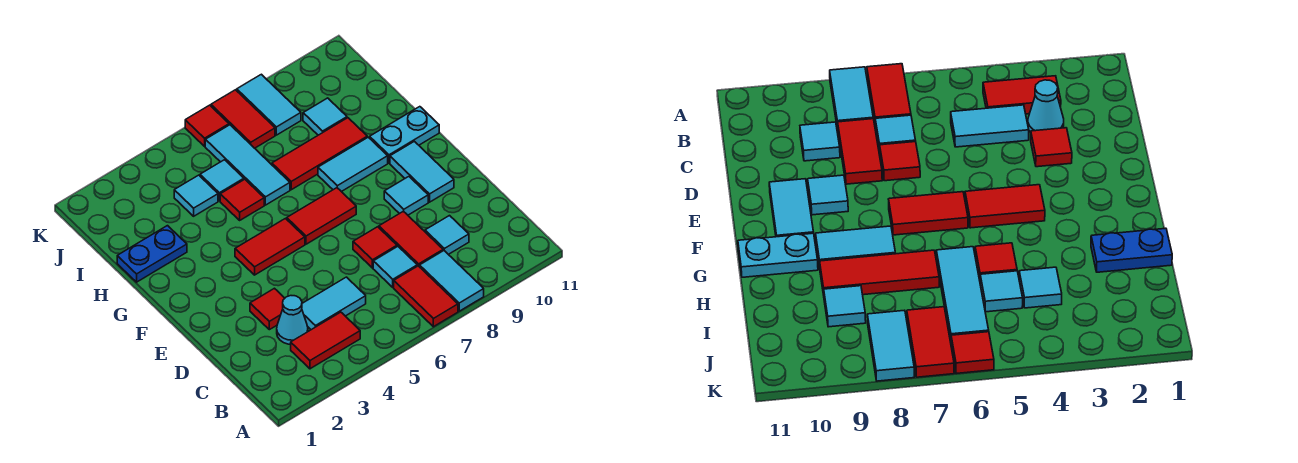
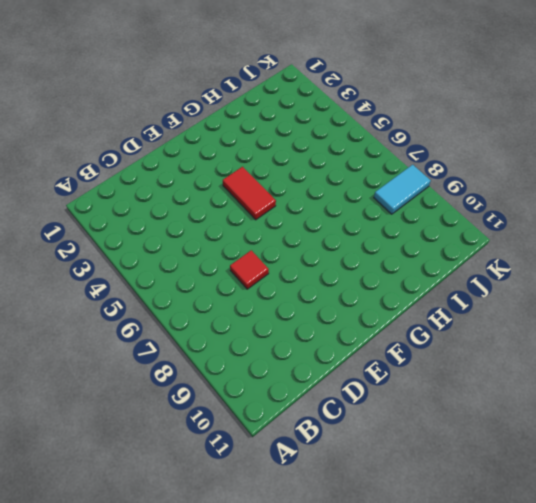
none -> red tile A7:B7 level 1
none -> cyan tile A8:B8 level 1
none -> red tile B3:B4 level 1

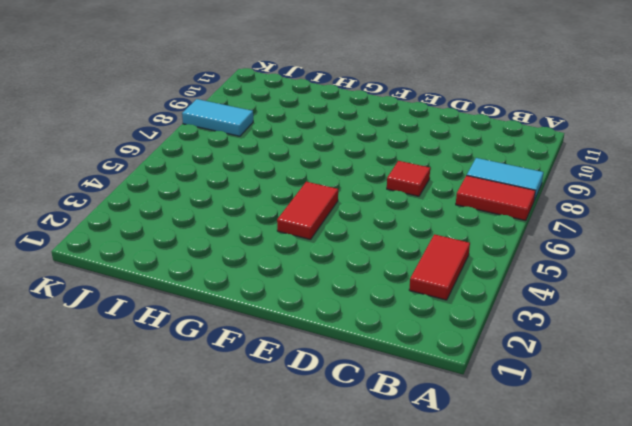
none -> cyan cone C3 level 1
none -> cyan tile C4:C5 level 1
none -> cyan tile C7 level 1

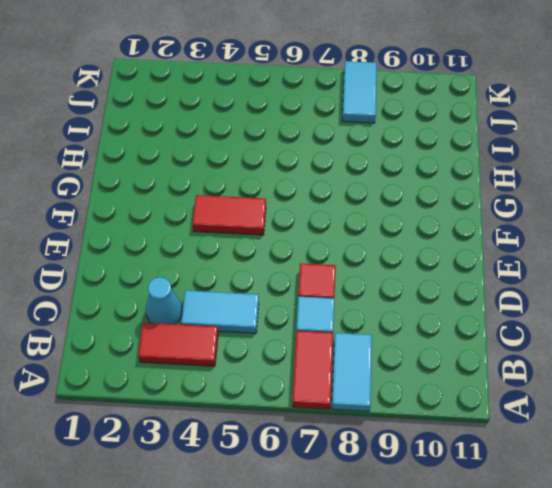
none -> red tile C8:D8 level 1
none -> cyan tile C9 level 1
none -> red tile D3 level 1

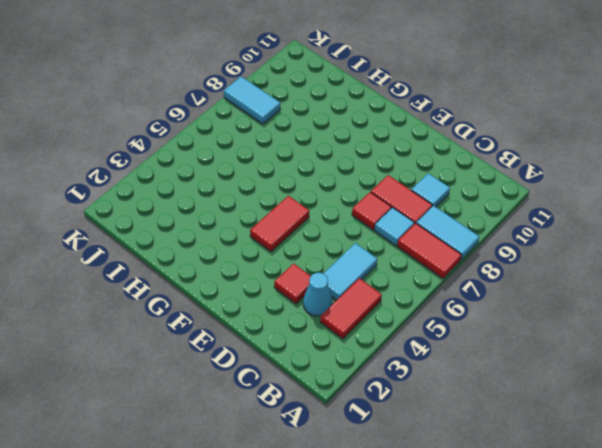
none -> cyan tile E9 level 1
none -> cyan tile E10:F10 level 1
none -> red tile F6:F7 level 1

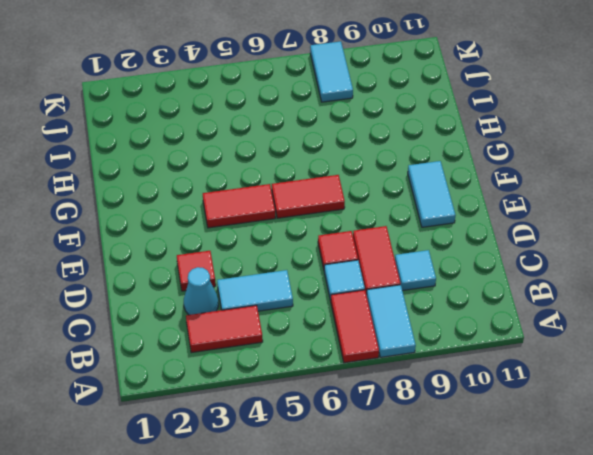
none -> cyan tile E9 level 1
none -> cyan tile G8:G9 level 1
none -> cyan plate G10:G11 level 1

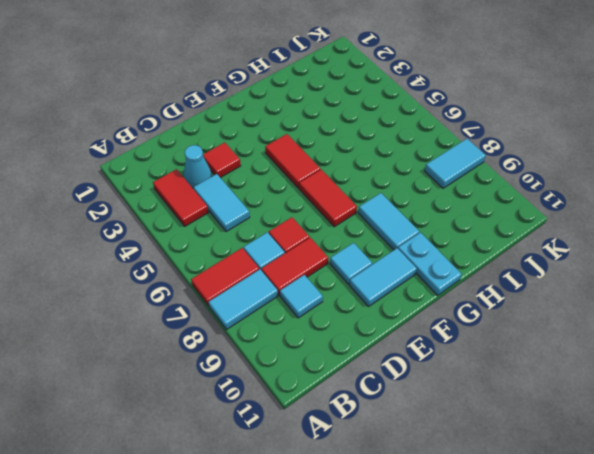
none -> blue plate H1:H2 level 1
none -> red tile H5 level 1
none -> cyan tile H6:J6 level 1

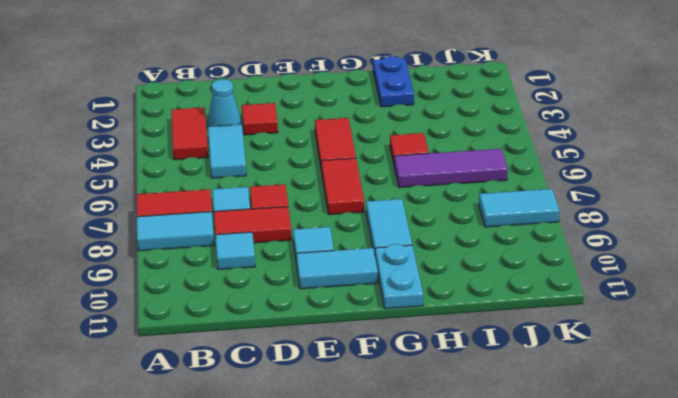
purple tile H6:J6 level 1 -> cyan tile H6:J6 level 1
none -> red tile H7:H9 level 1
none -> cyan tile I4 level 1
none -> cyan tile I5 level 1

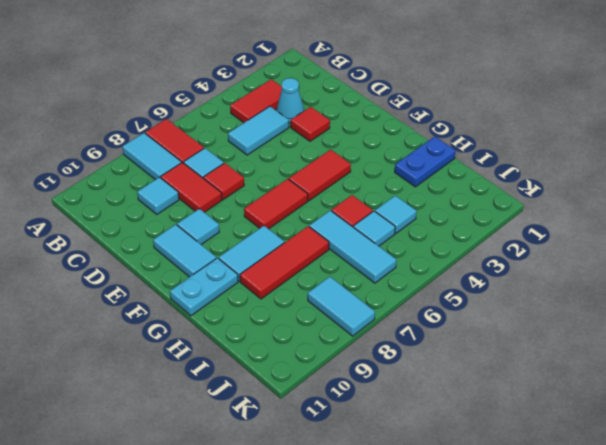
none -> cyan tile I9 level 1
none -> red tile J7:K7 level 1
none -> red tile K6 level 1

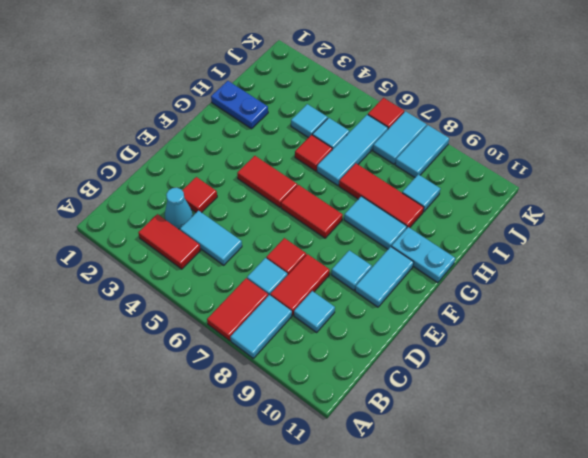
cyan tile J7:K7 level 1 -> red tile J7:K7 level 1

